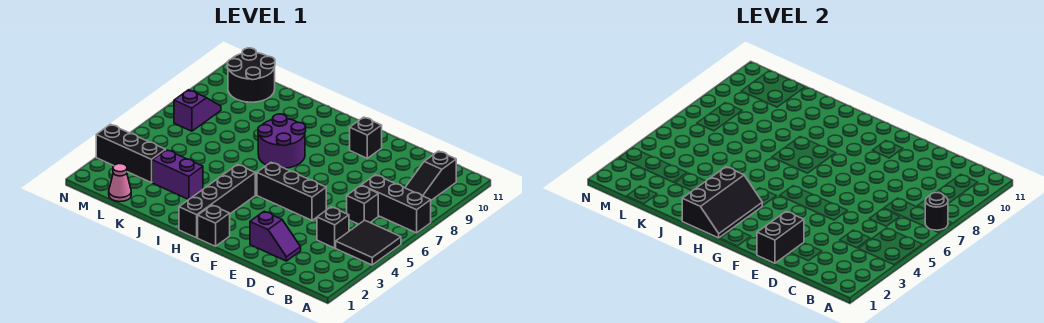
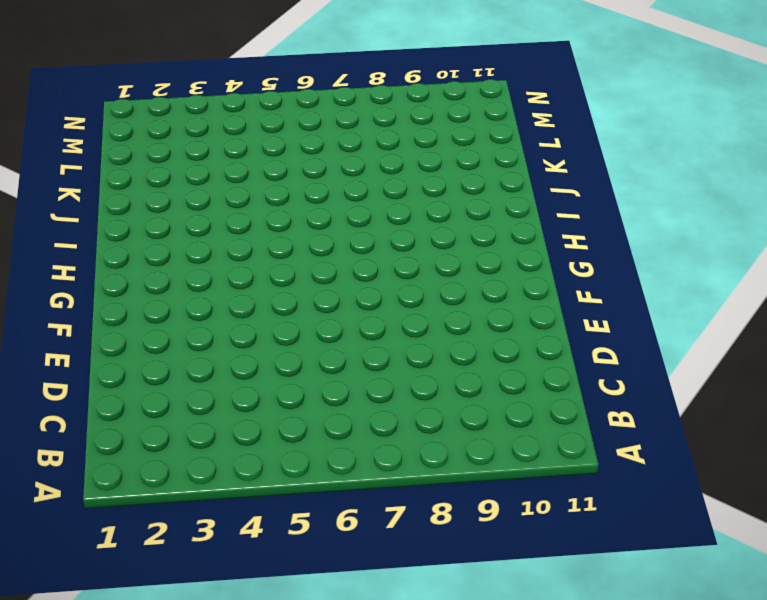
none -> black tile A4:B5 level 1
none -> black brick A7:C7 level 1
none -> black slope B8:B10 level 1 top 10

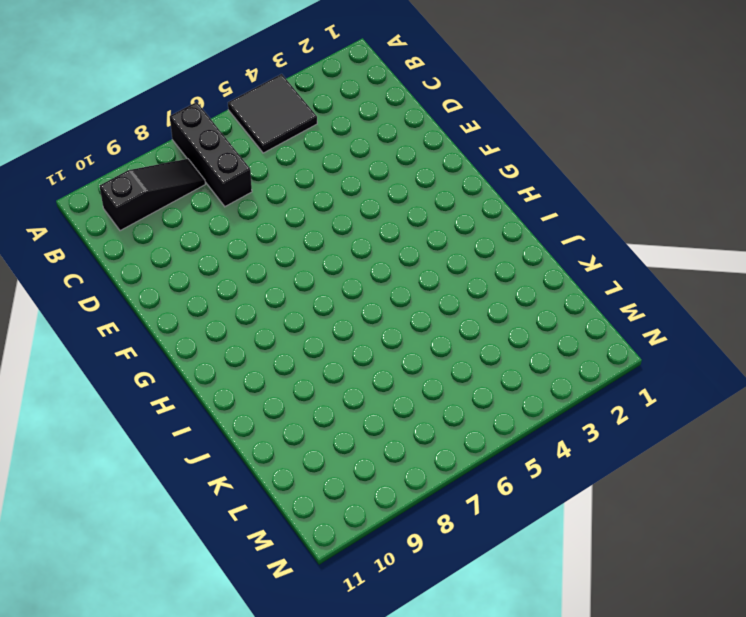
none -> black brick C4 level 1
none -> black brick C6 level 1
none -> purple slope D2:E2 level 1 top E

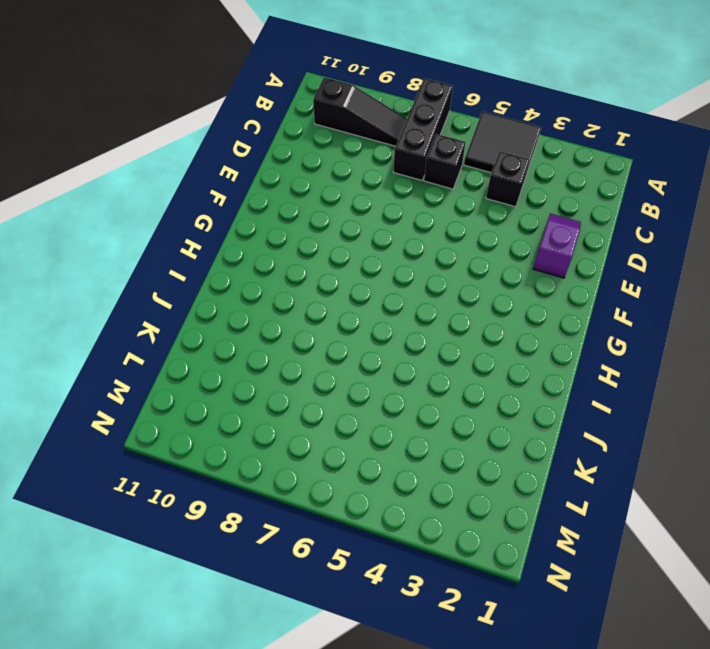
none -> black brick E5:G5 level 1
none -> black brick F10 level 1
none -> black brick G1 level 1

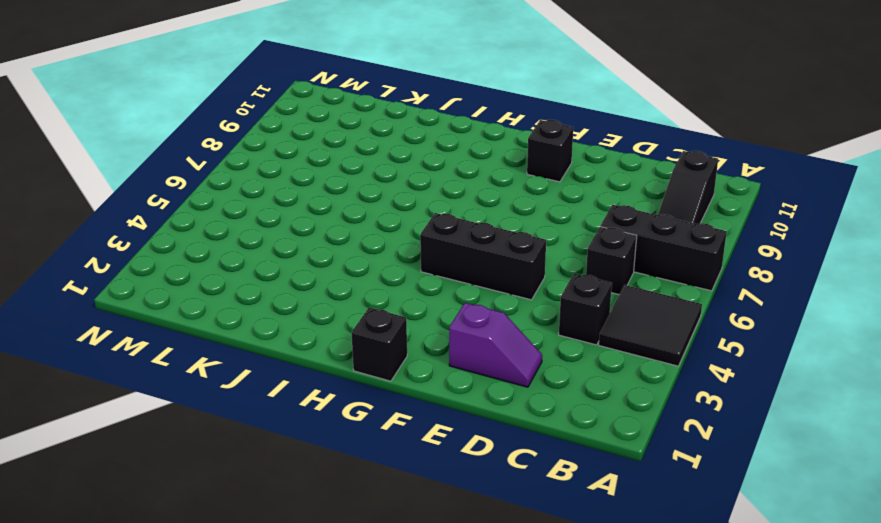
none -> black brick H1:H4 level 1
none -> purple round brick H7:I8 level 1
none -> purple brick J3:K3 level 1

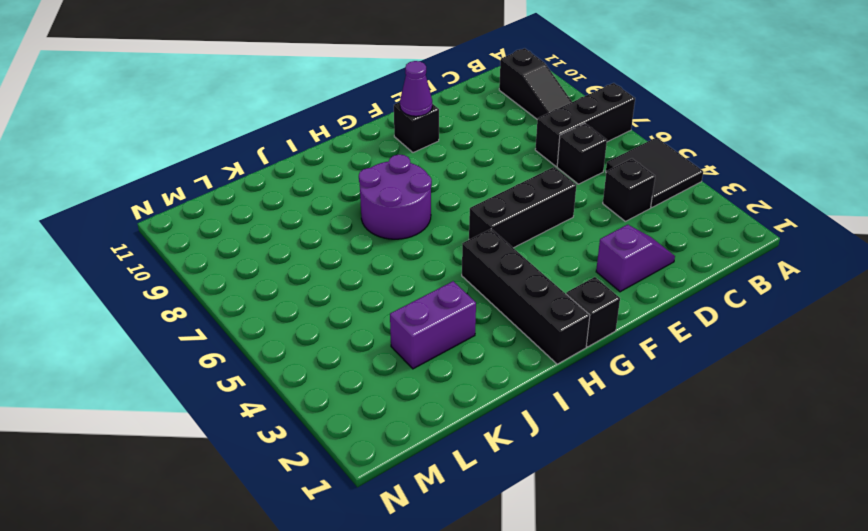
purple cone F10 level 2 -> none
none -> pink cone L1 level 1
none -> black brick L3:N3 level 1
none -> black round brick L10:M11 level 1

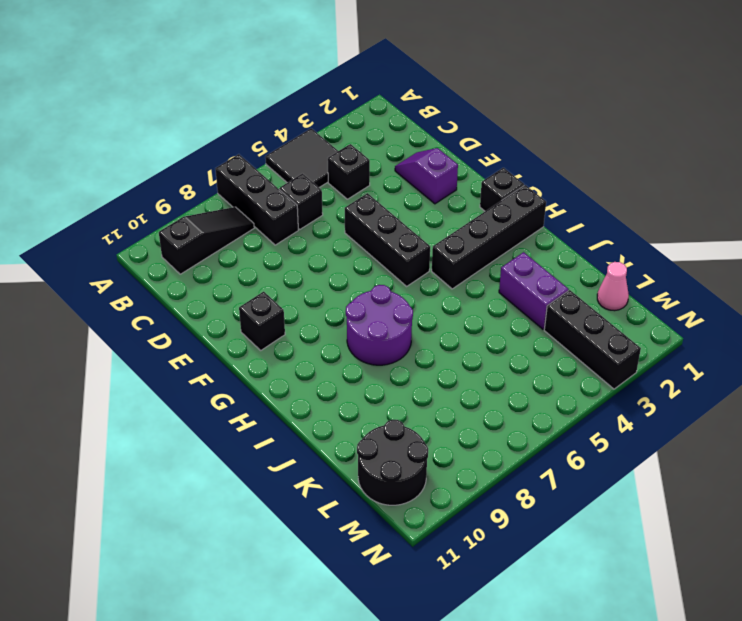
none -> purple slope M7:M8 level 1 top 7
none -> black round brick A7 level 2
none -> black brick E1:E2 level 2

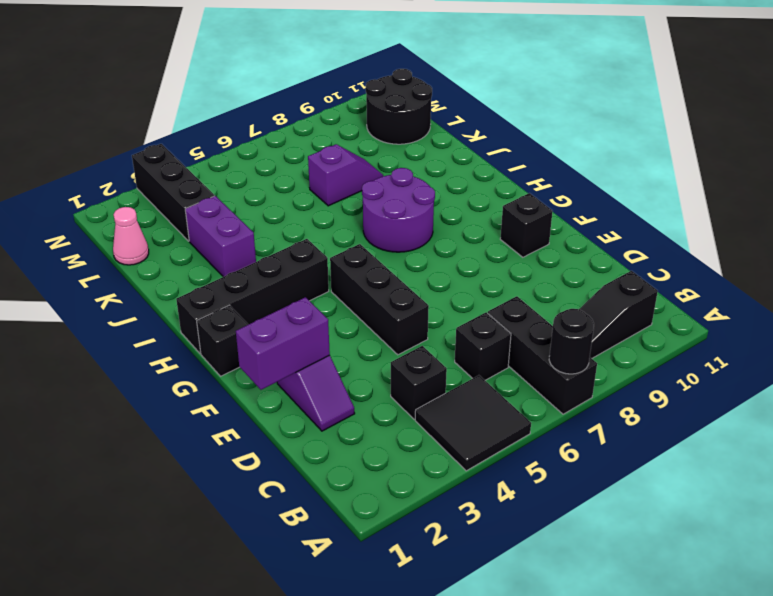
purple brick E1:E2 level 2 -> black brick E1:E2 level 2
purple slope K7:K8 level 1 top 7 -> purple slope M7:M8 level 1 top 7
none -> black slope H1:I3 level 2 top I

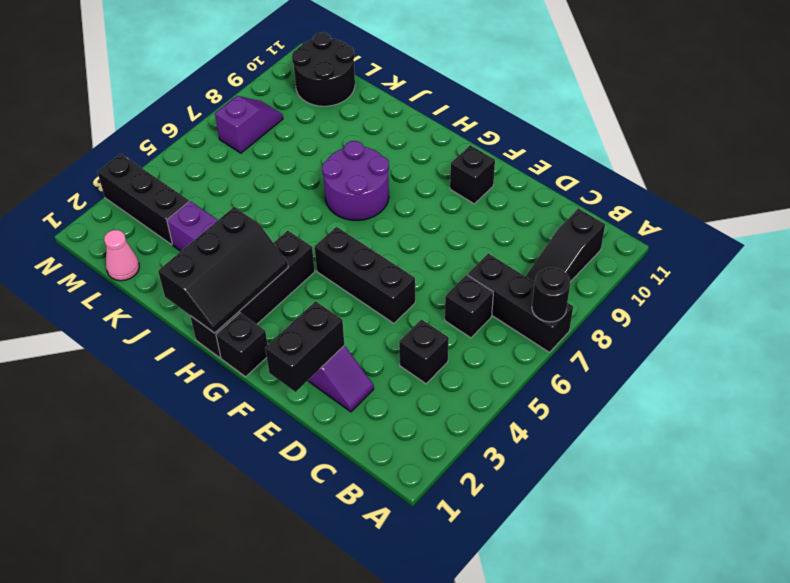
none -> black tile A4:B5 level 1

